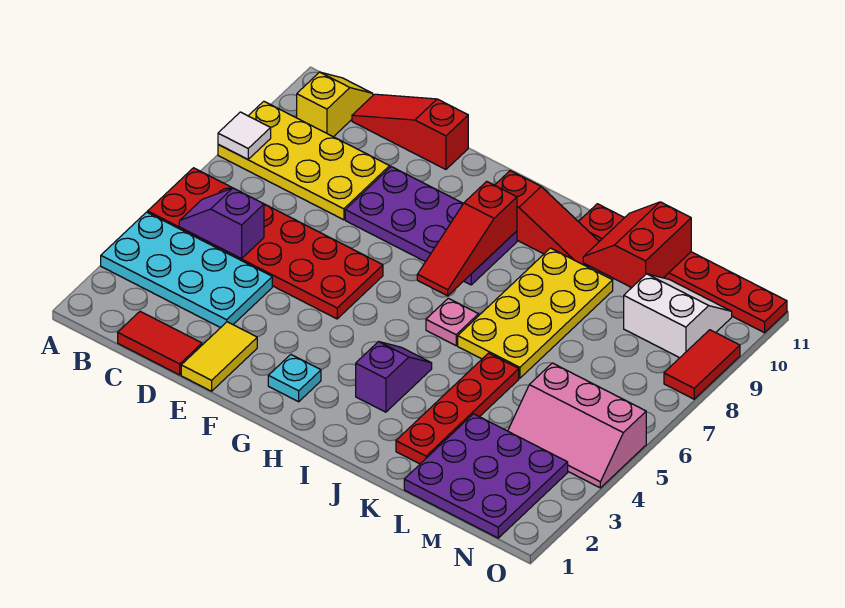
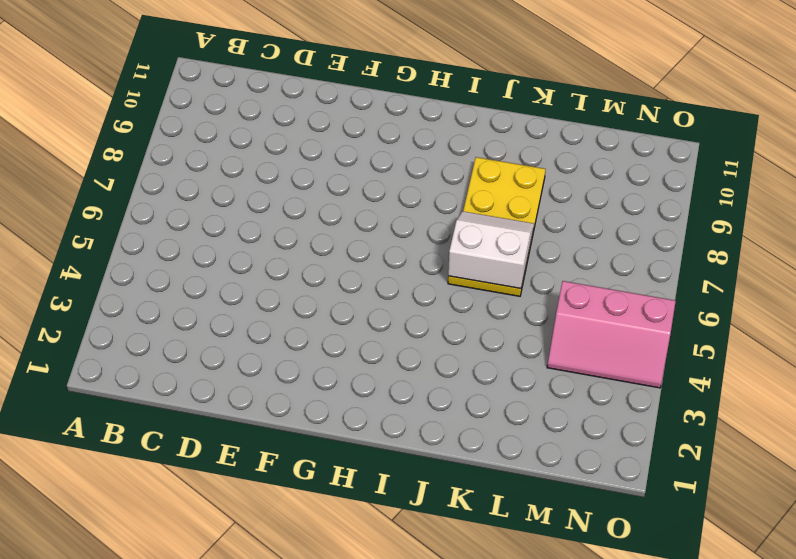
white slope J6:K7 level 2 top 6 -> white slope M9:N10 level 1 top 9
none -> cyan plate A3:D4 level 1
none -> red plate A5:F6 level 1
none -> yellow plate A8:D9 level 1

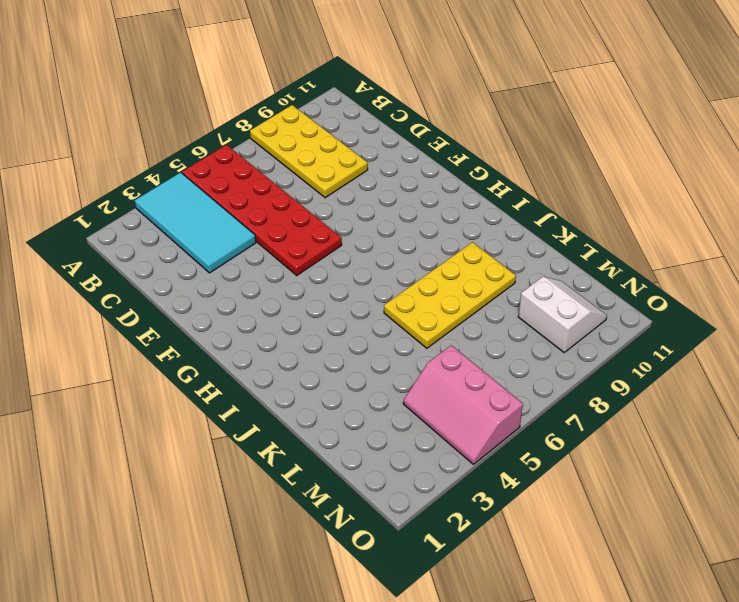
cyan tile A3:D4 level 1 -> cyan plate A3:D4 level 1
none -> yellow slope B10:B11 level 1 top 10
none -> red tile C1:D1 level 1
none -> red slope C11:E11 level 1 top E

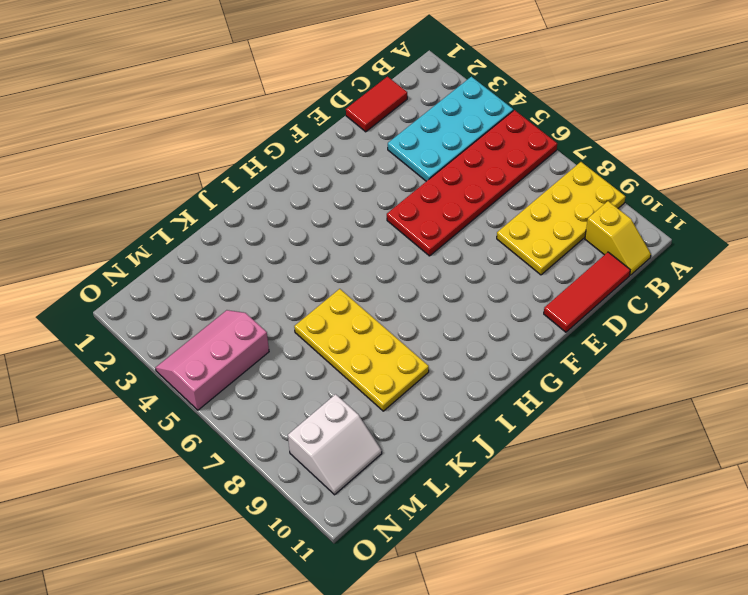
red tile C11:E11 level 1 -> red slope C11:E11 level 1 top E
none -> yellow tile E1:E2 level 1
none -> purple plate E8:H9 level 1
none -> cyan plate G2 level 1

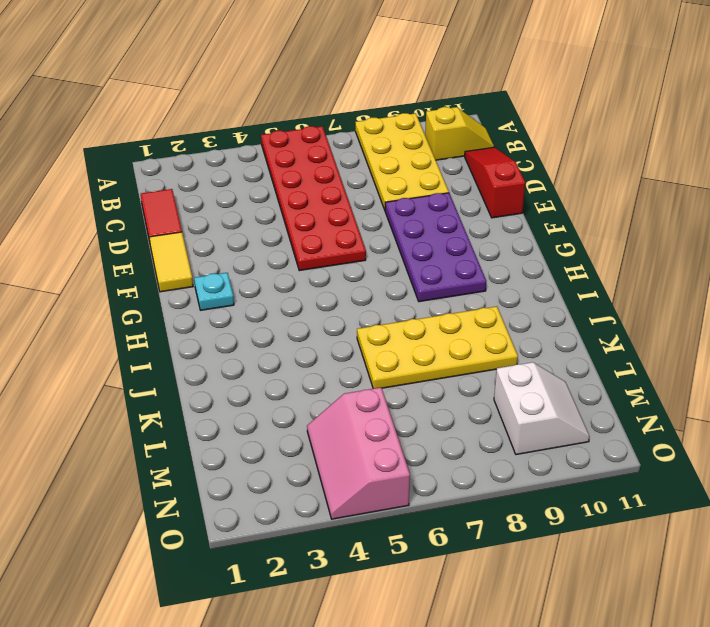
yellow tile E1:F1 level 1 -> yellow tile E1:E2 level 1
none -> cyan plate A3:D4 level 1
none -> red slope H10:J10 level 1 top H
none -> purple slope I3:I4 level 1 top 3

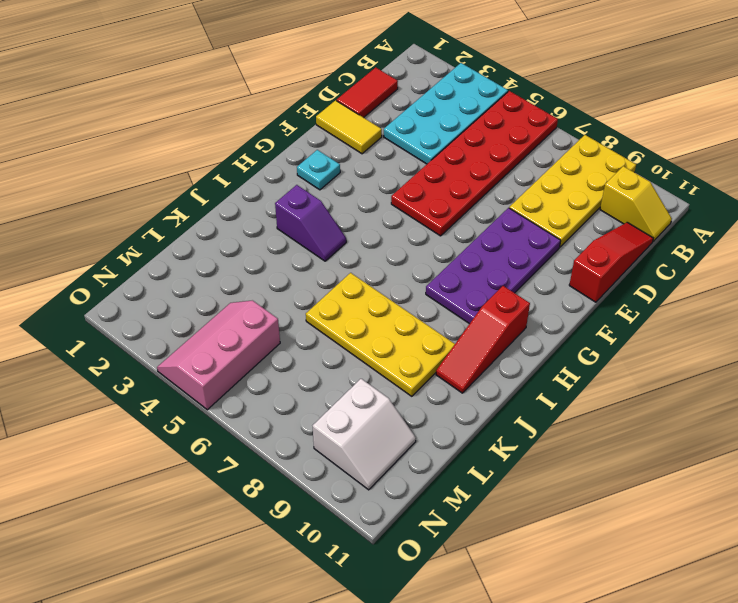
none -> pink plate I6 level 1
none -> red plate J11:O11 level 1
none -> red plate K2:K5 level 1

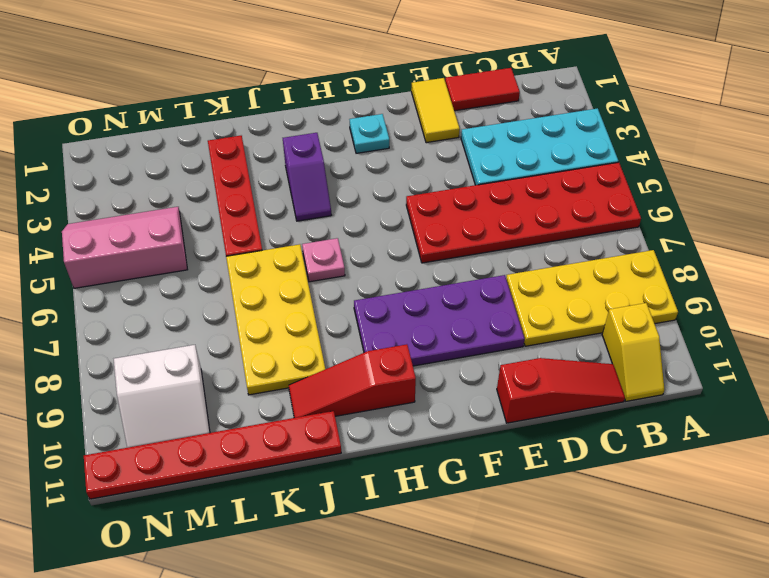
none -> purple plate L1:N3 level 1
none -> red tile O8:O9 level 1
none -> white tile A8 level 2

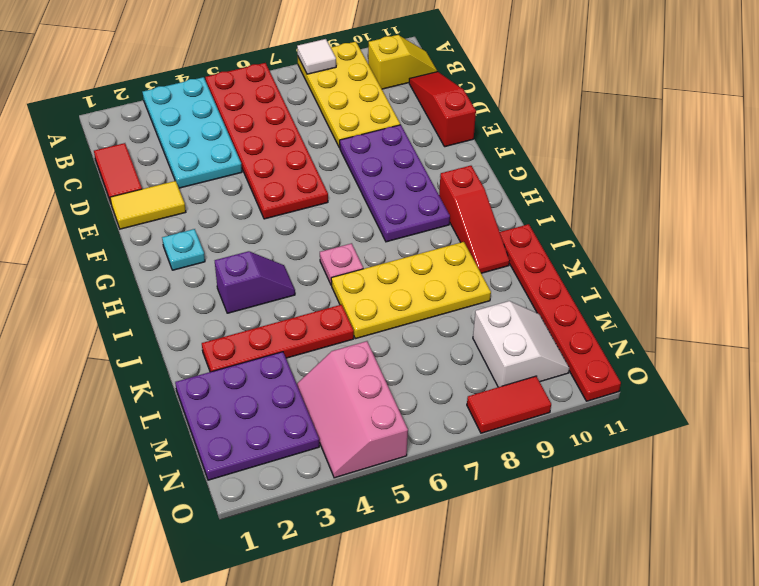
none -> purple slope B5:C5 level 2 top C
none -> red slope H7:H9 level 2 top 9
none -> red slope K10:L11 level 2 top L

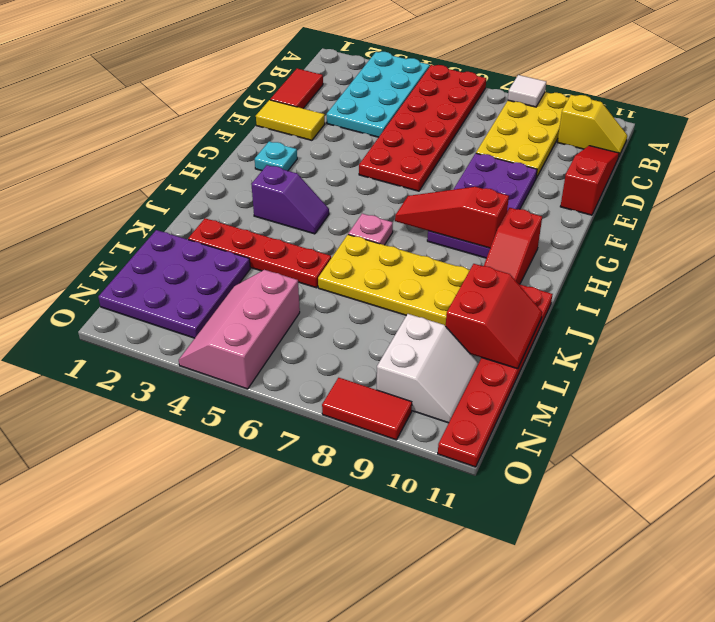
red slope K10:L11 level 2 top 10 -> red slope K10:L11 level 2 top L
none -> purple slope B5:C5 level 2 top C

